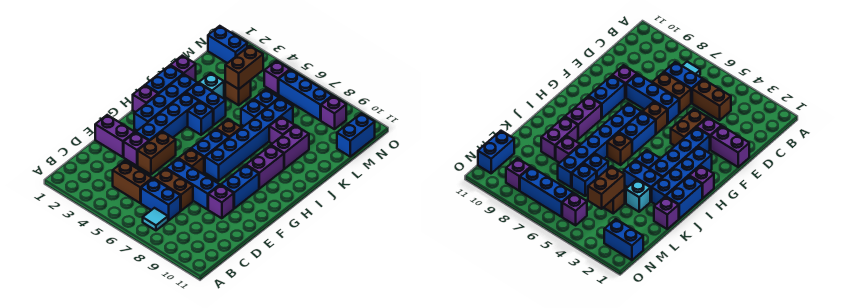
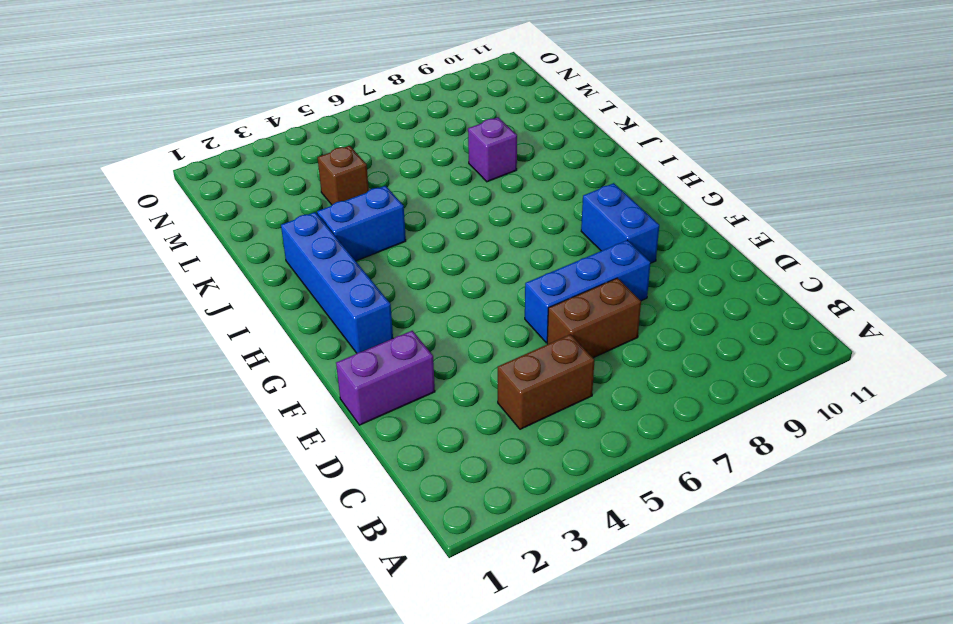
none -> cyan tile B7 level 1
none -> blue brick C6:C7 level 1
none -> purple brick E3 level 1
none -> brown brick E4:F4 level 1

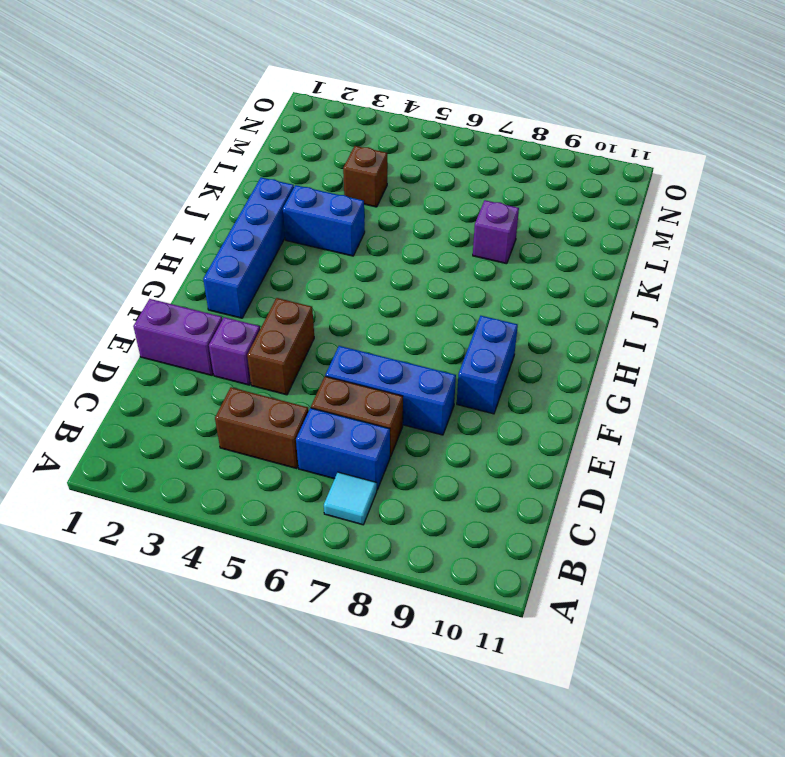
none -> purple brick E9 level 1
none -> blue brick F3:I3 level 1
none -> brown brick F6 level 1
none -> blue brick G6:H6 level 1

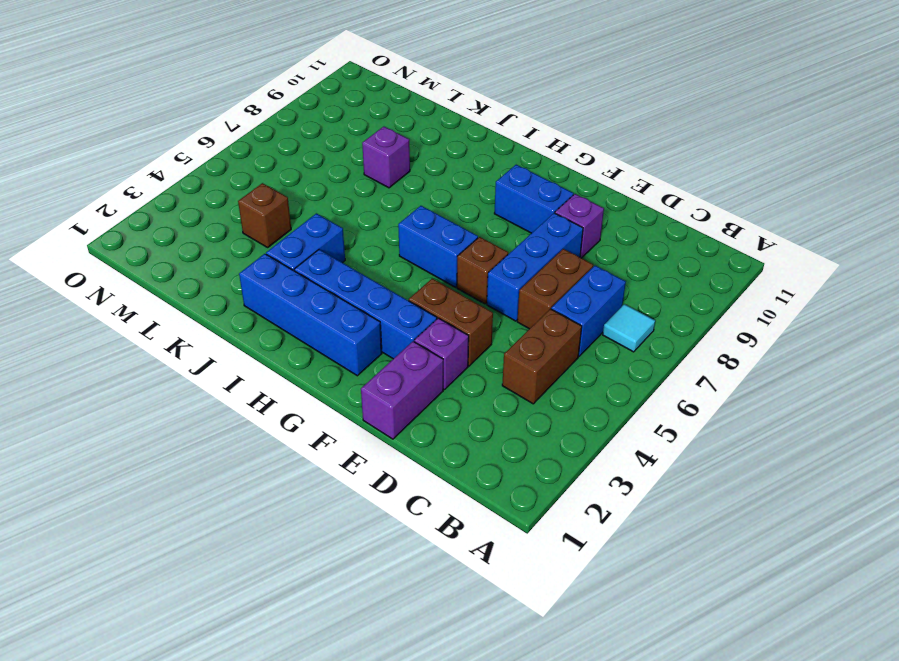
none -> blue brick G7:L7 level 1
none -> purple brick H1 level 1
none -> purple brick H9:I9 level 1
none -> blue brick I1:J1 level 1

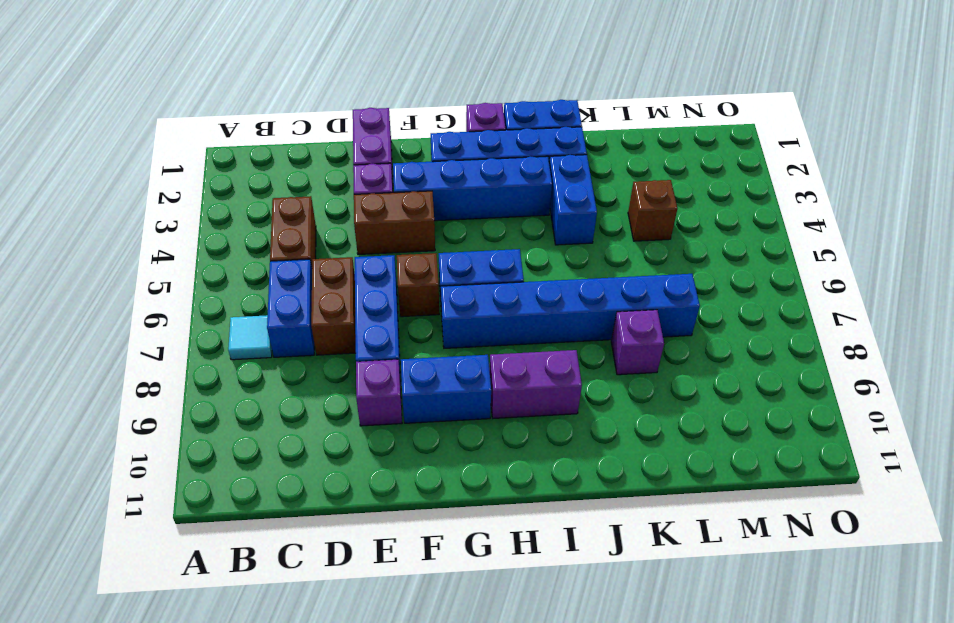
none -> blue brick I4 level 1
none -> brown brick I6 level 1
none -> purple brick J9:K9 level 1
none -> purple brick K1 level 1

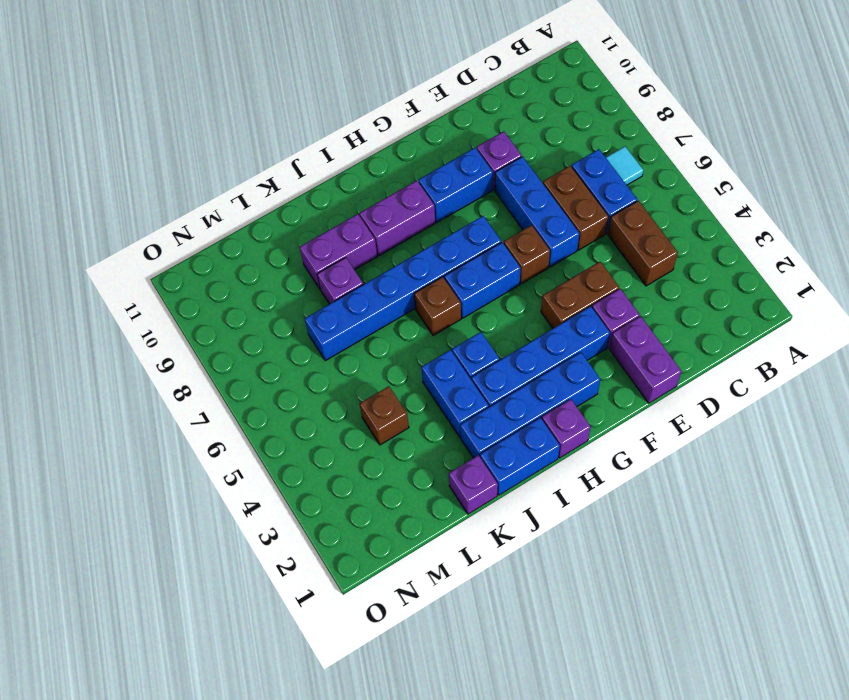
none -> cyan brick K3 level 1
none -> blue brick K6 level 1
none -> blue brick L6 level 1
none -> blue brick M11:N11 level 1

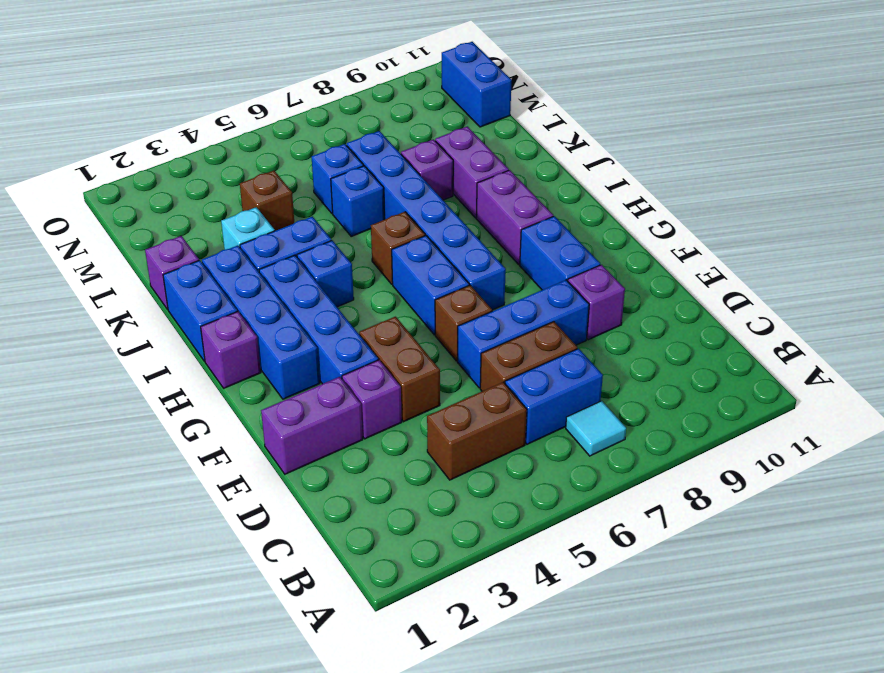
none -> blue brick N1:N2 level 1
none -> purple brick N5 level 1
none -> blue brick N6:N8 level 1
none -> purple brick N9 level 1

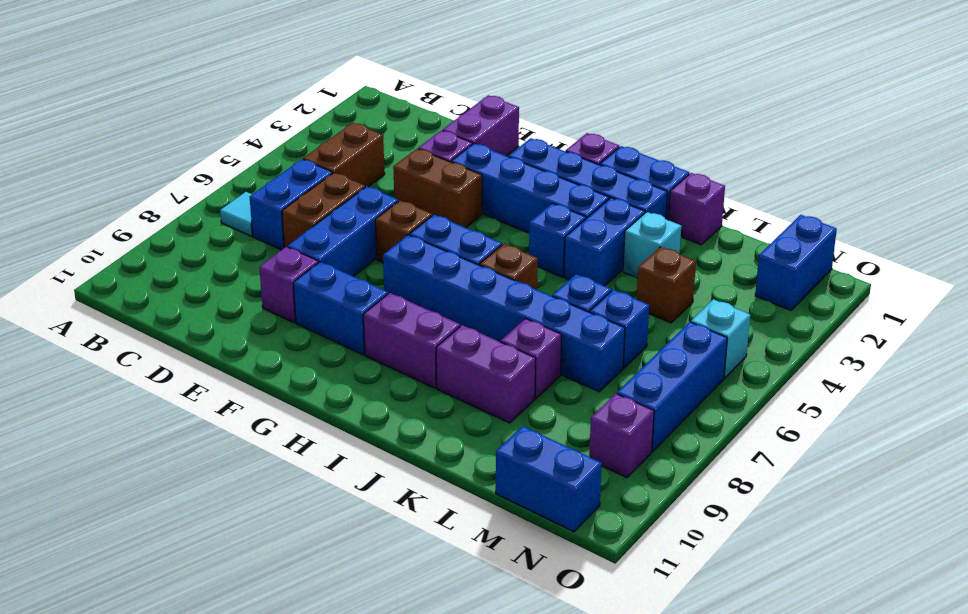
cyan brick N5 level 1 -> purple brick N5 level 1
none -> brown brick L4:M4 level 2

